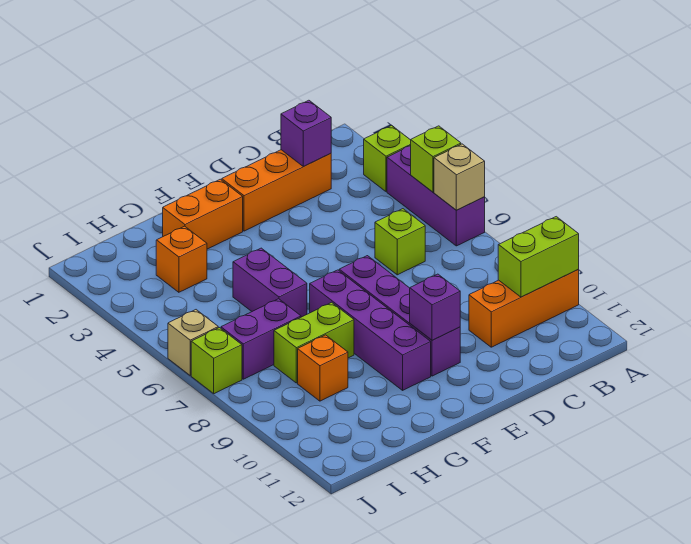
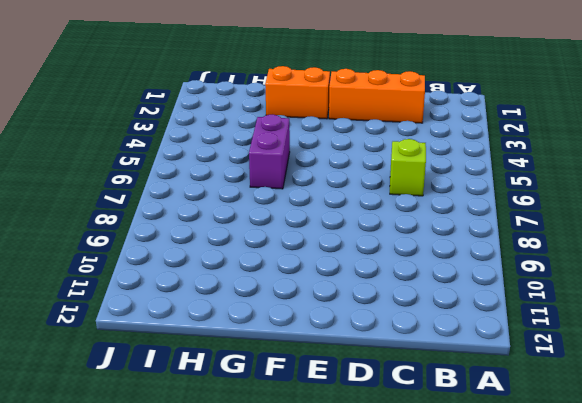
none -> lime brick A3 level 1
none -> purple brick A4:A6 level 1
none -> orange brick A10:C10 level 1

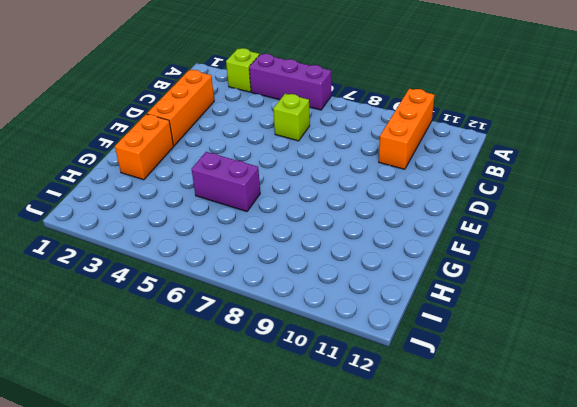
none -> purple brick E7:E10 level 1
none -> purple brick F7:F10 level 1
none -> lime brick G8:H8 level 1

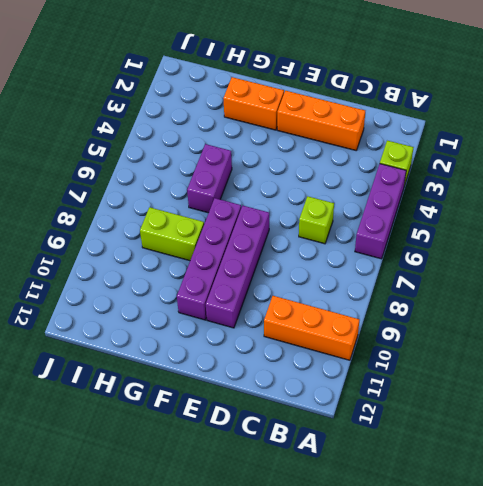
none -> orange brick H3 level 1
none -> purple brick H7:I7 level 1
none -> orange brick H9 level 1

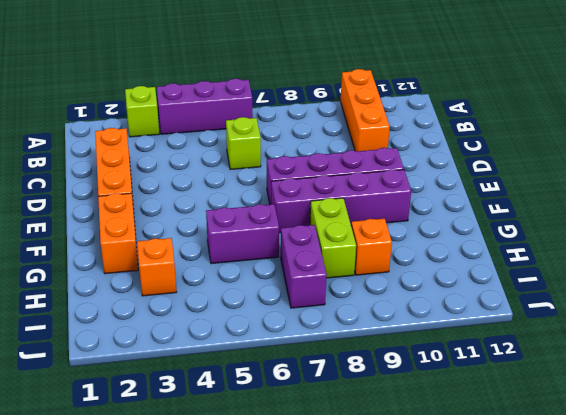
none -> tan brick J6 level 1
none -> lime brick J7 level 1
none -> lime brick A5 level 2

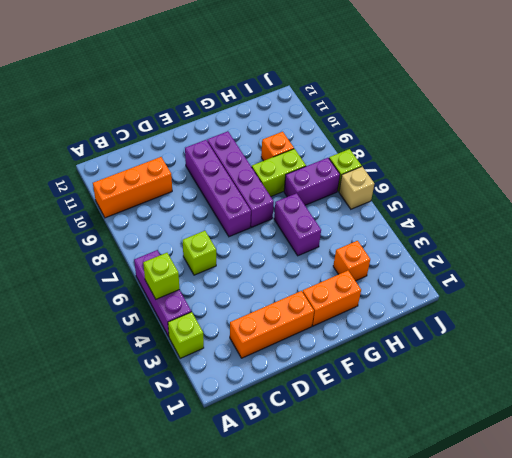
none -> tan brick A6 level 2
none -> lime brick A10:B10 level 2
none -> purple brick C2 level 2

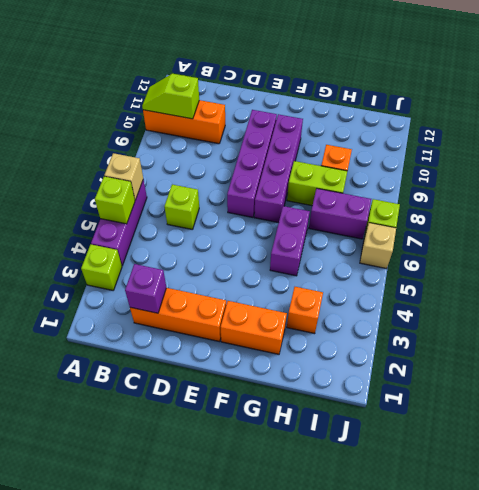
lime slope A10:B10 level 2 top B -> lime brick A10:B10 level 2
none -> purple brick E10 level 2

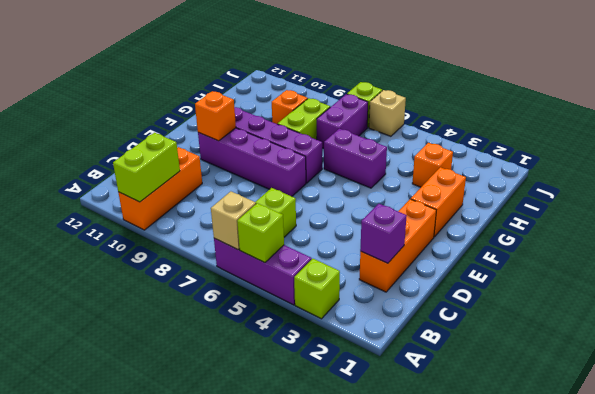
orange brick E10 level 2 -> purple brick E10 level 2

